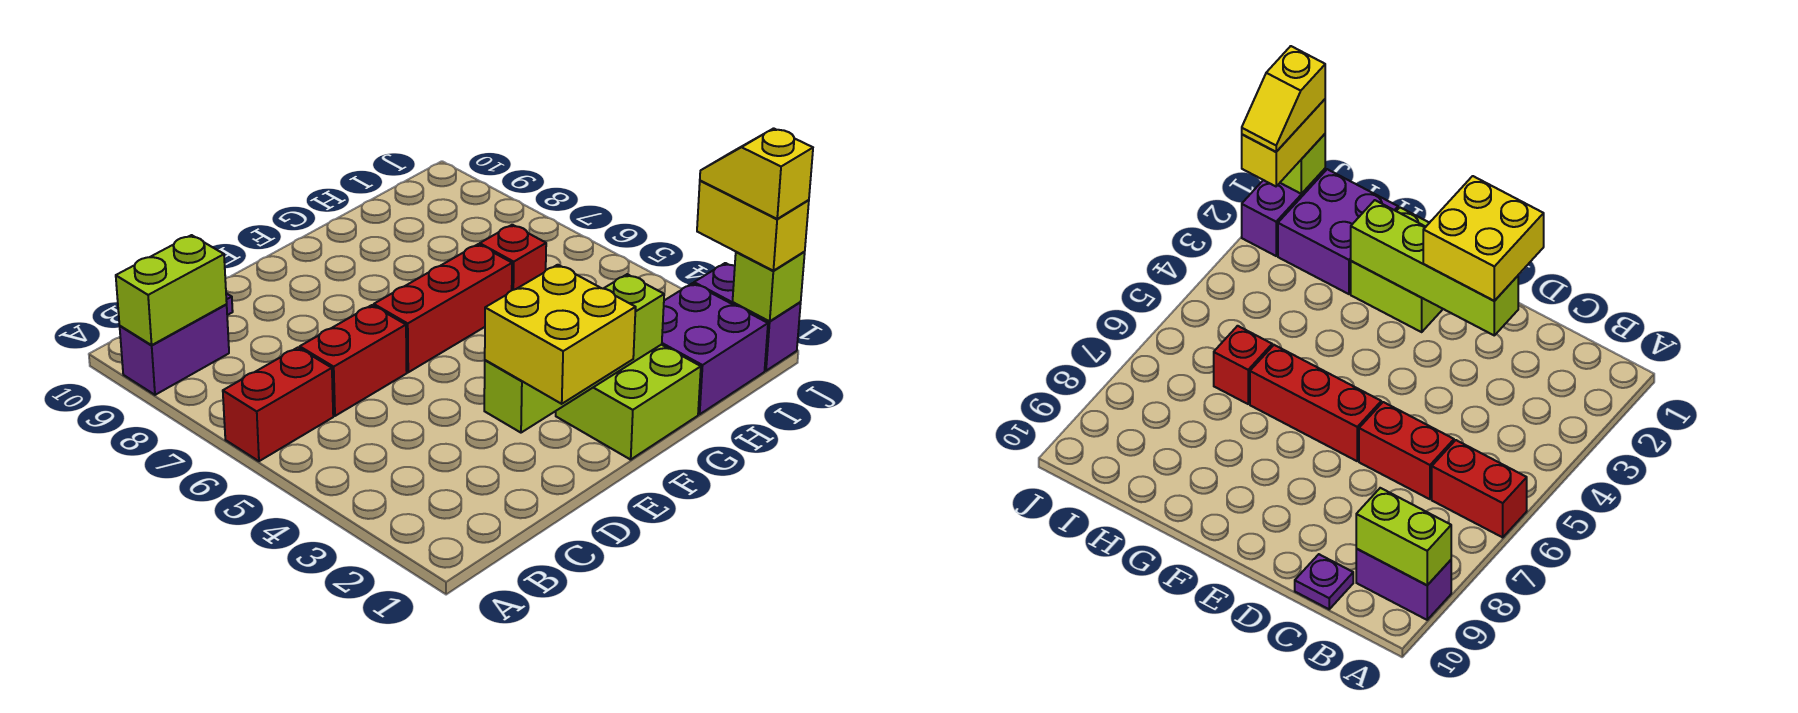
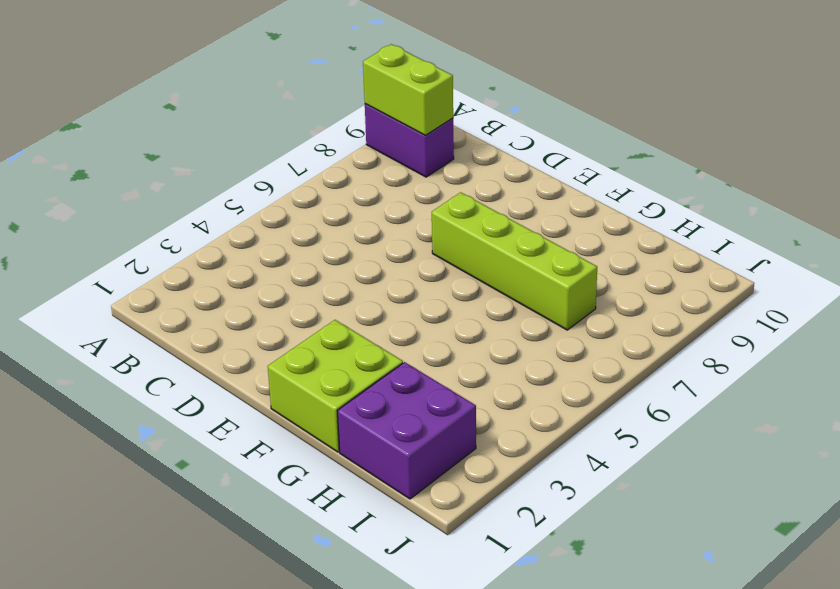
lime brick E7:H7 level 1 -> lime brick D2:G2 level 2
none -> red brick A6:B6 level 1
none -> red brick C6:D6 level 1
none -> purple plate C10 level 1

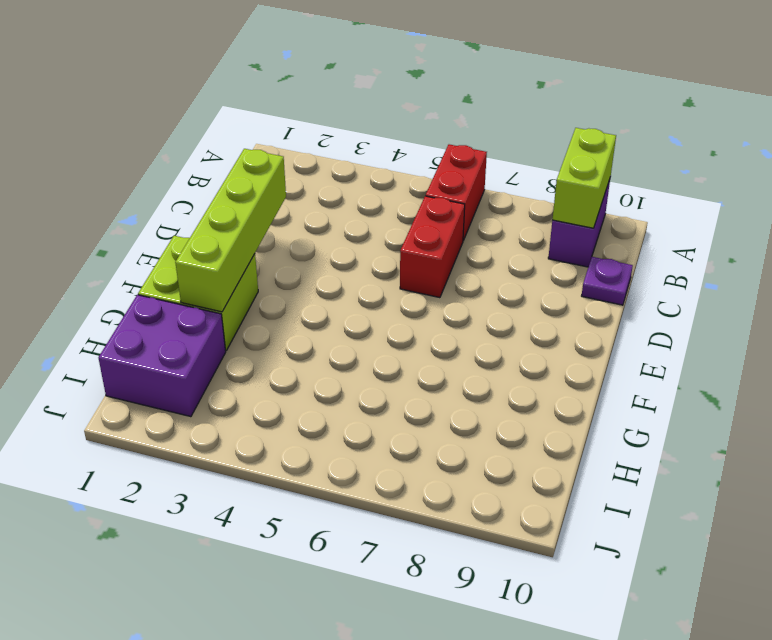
none -> red brick E6:G6 level 1
none -> red brick H6 level 1
none -> purple brick J1:J2 level 1

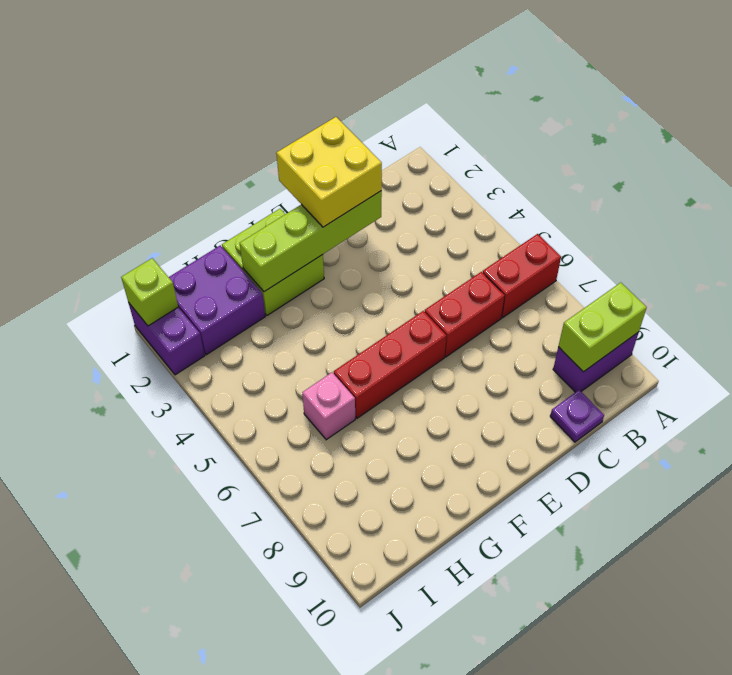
pink brick H6 level 1 -> red brick H6 level 1
none -> yellow brick J1:J2 level 3
none -> yellow slope J1:J2 level 4 top 1

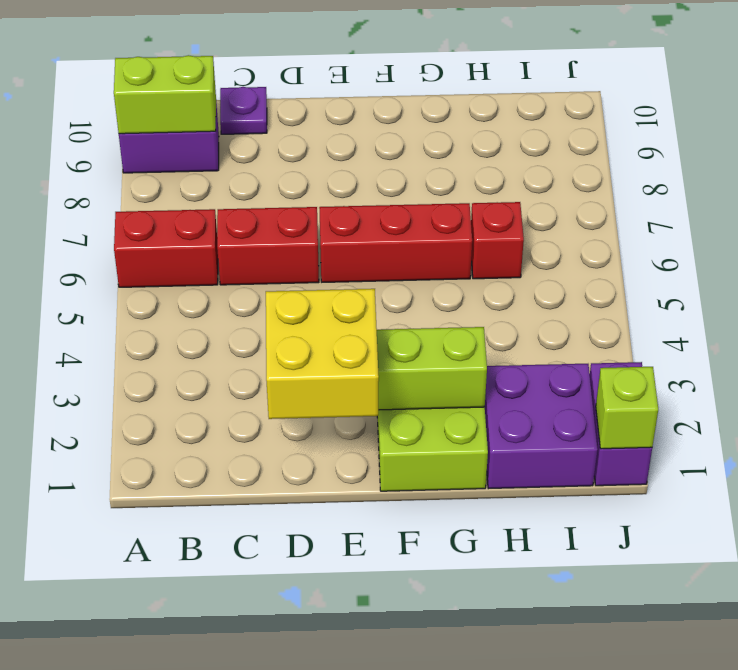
none -> yellow brick J1:J2 level 3
none -> yellow slope J1:J2 level 4 top 1

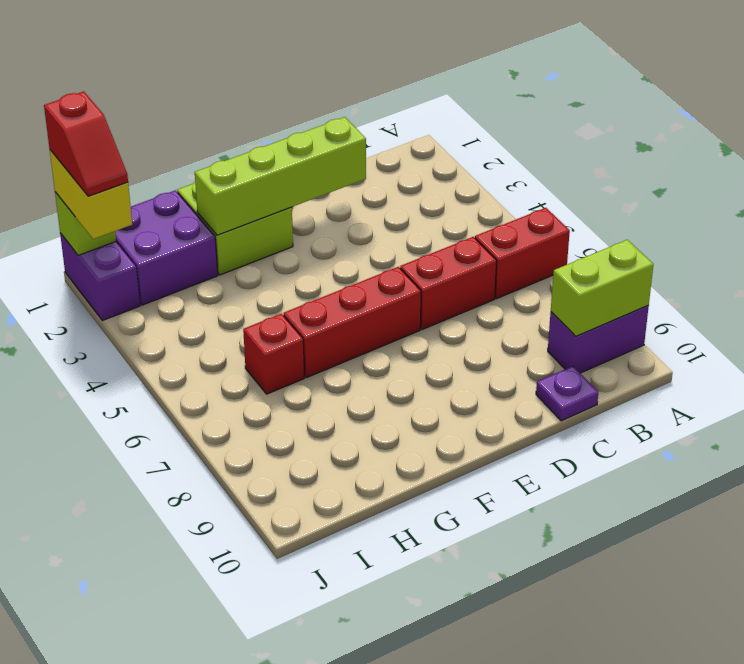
red slope J1:J2 level 4 top 1 -> yellow slope J1:J2 level 4 top 1
none -> yellow brick D1:E2 level 3

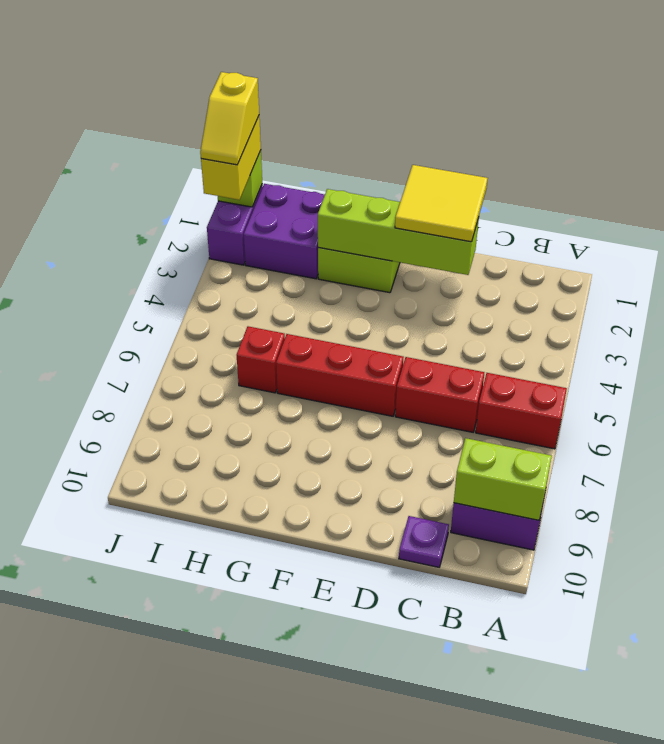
yellow tile D1:E2 level 3 -> yellow brick D1:E2 level 3

